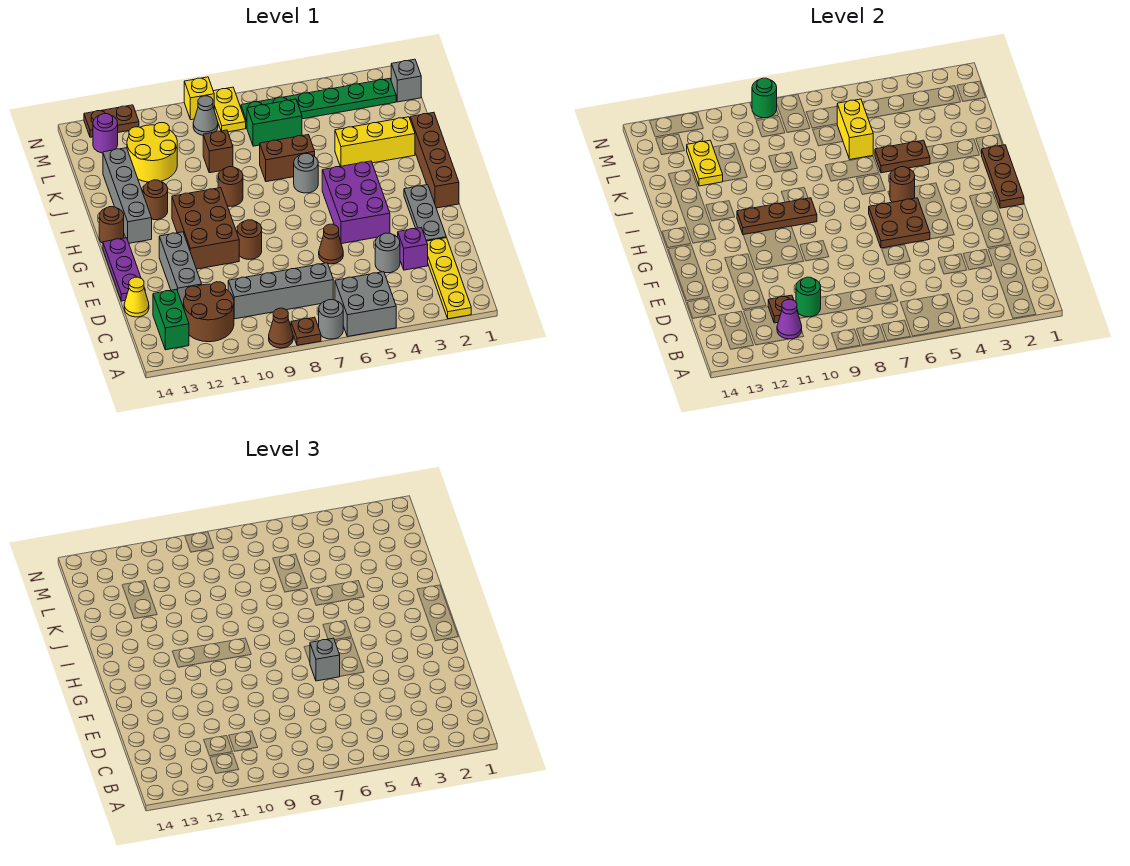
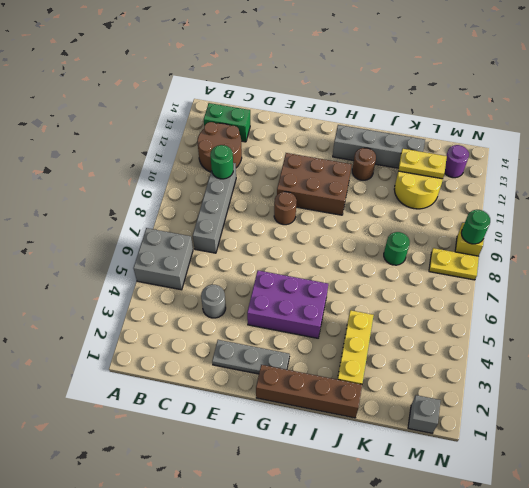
green round brick K8 level 1 -> none
none -> yellow plate A2:D2 level 1
none -> grey round brick A7 level 1
none -> brown plate A8 level 1
none -> brown cone A9 level 1

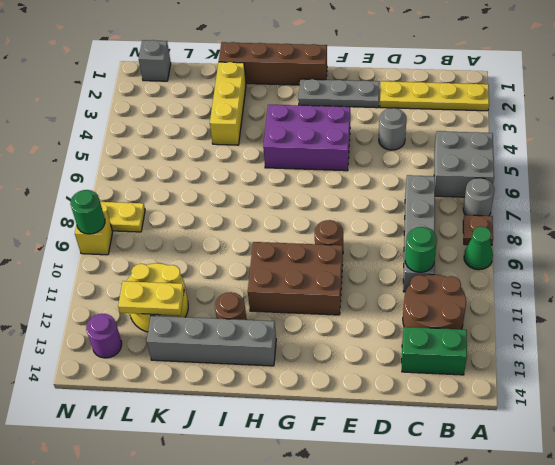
green cone A9 level 1 -> brown cone A9 level 1
none -> purple brick D3 level 1
none -> grey brick D12:F12 level 1
none -> yellow cone D14 level 1
none -> brown cone E6 level 1

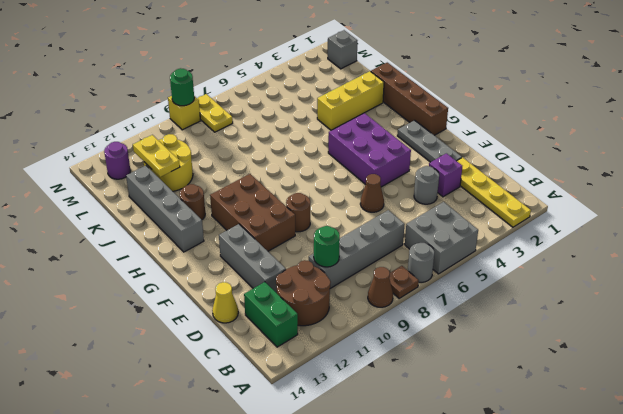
none -> purple plate E14:G14 level 1
none -> brown round brick H14 level 1
none -> grey round brick I6 level 1
none -> brown round brick I9 level 1

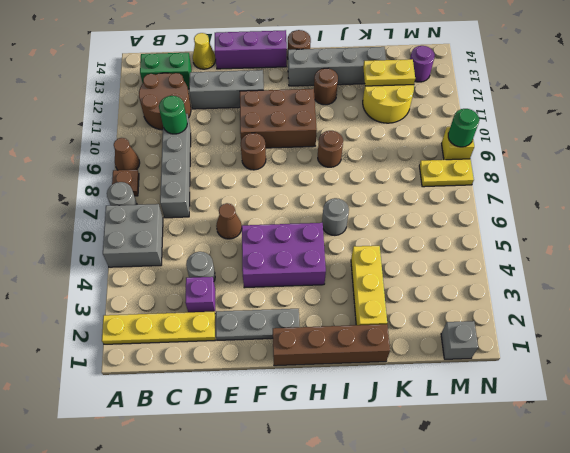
purple brick E14:G14 level 1 -> purple plate E14:G14 level 1
none -> brown brick J6:J7 level 1
none -> brown brick K9 level 1
none -> green brick L6:L7 level 1
none -> green plate M2:M7 level 1

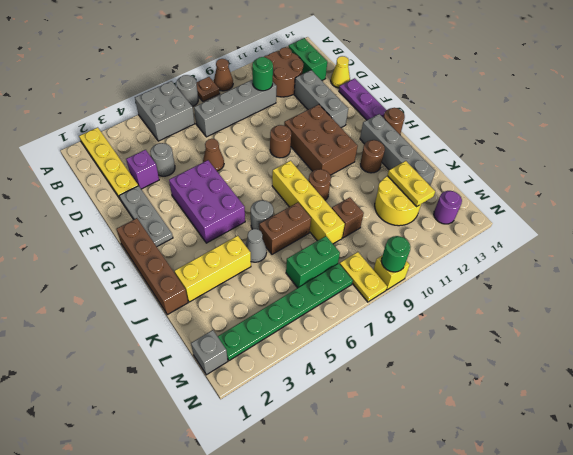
yellow brick H8:K8 level 1 -> none
grey cone J5 level 1 -> grey cone M9 level 1
none -> brown plate N12:N13 level 1
none -> purple cone B11 level 2
none -> brown plate C11 level 2
none -> brown plate F5:G6 level 2

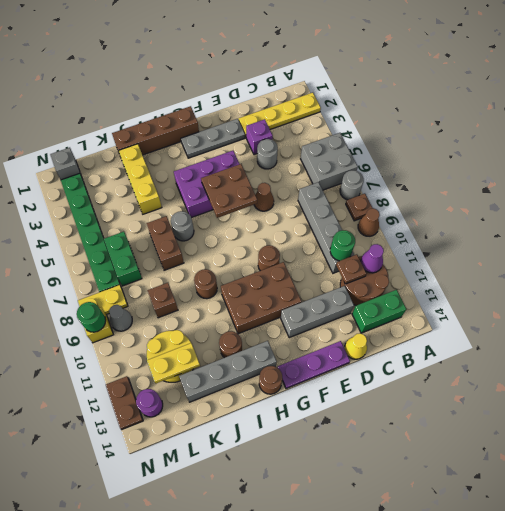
none -> brown plate G1:I1 level 2
none -> brown round brick H5 level 2
none -> brown plate H9:H11 level 2
none -> brown plate J4:J5 level 2

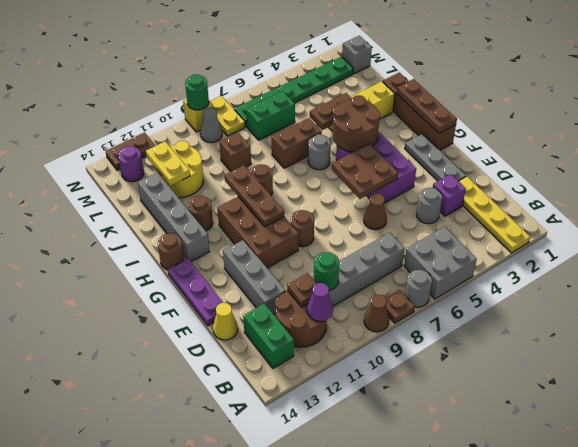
brown plate G10:I10 level 2 -> brown plate H9:H11 level 2
brown round brick H4:I5 level 2 -> brown round brick H5 level 2
none -> yellow brick K6:L6 level 2
none -> grey brick F6 level 3

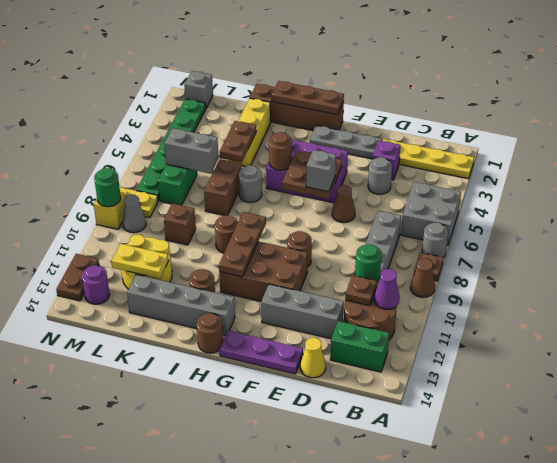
grey brick K6:L6 level 2 -> yellow brick K6:L6 level 2

